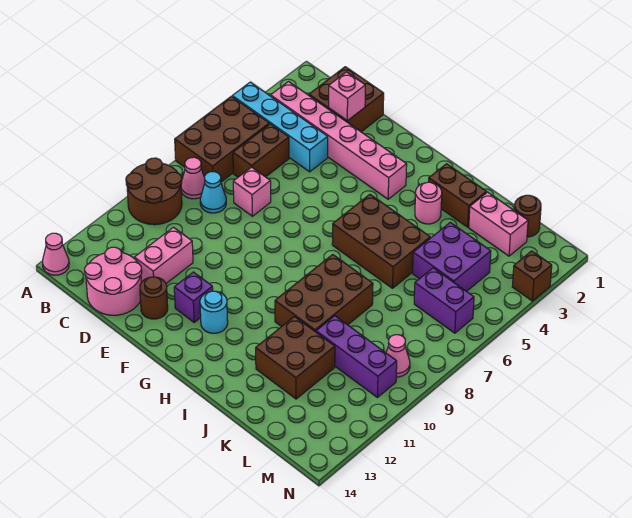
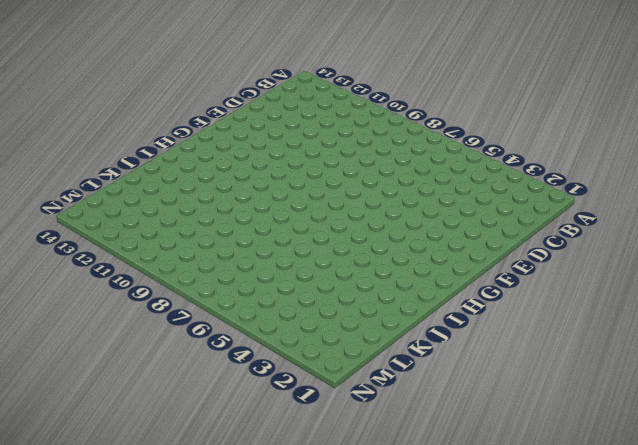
none -> cyan brick A4:D4 level 1
none -> brown brick A5:B7 level 1
none -> brown round brick A9:B10 level 1

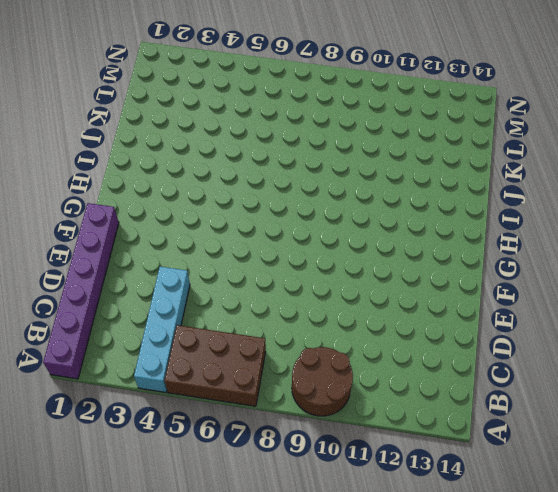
purple brick A1:F1 level 1 -> brown brick C1:D2 level 1
none -> pink cone A14 level 1
none -> pink brick B3:G3 level 1
none -> pink cone B8 level 1

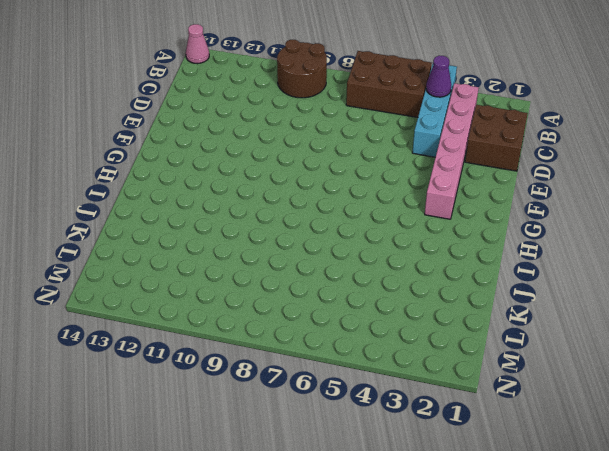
purple cone B4 level 2 -> none
none -> pink cone B8 level 1
none -> brown brick C5:C6 level 1
none -> cyan cone C8 level 1

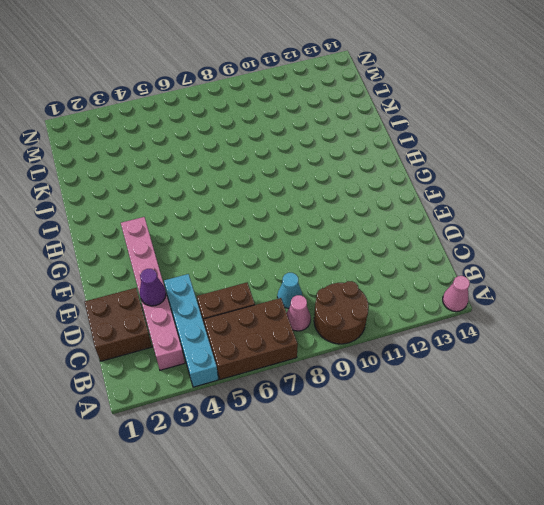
purple cone D3 level 2 -> none
none -> pink round brick C13:D14 level 1
none -> pink brick D7 level 1
none -> pink brick D11:D12 level 1

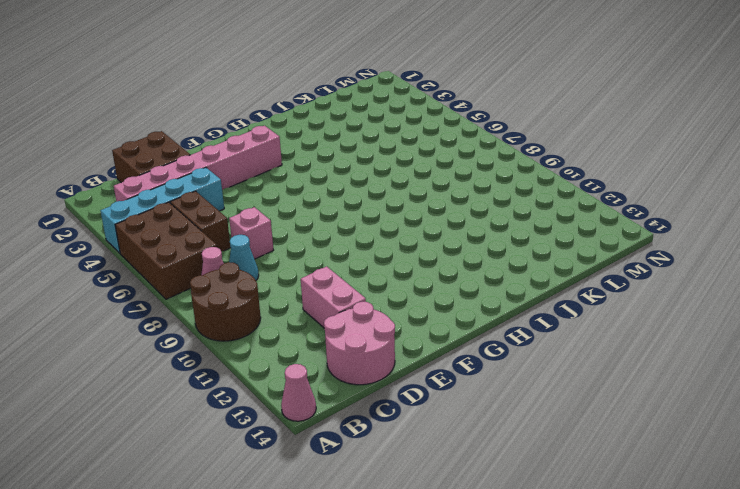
none -> brown round brick E13 level 1
none -> purple brick F12 level 1
none -> cyan round brick G12 level 1

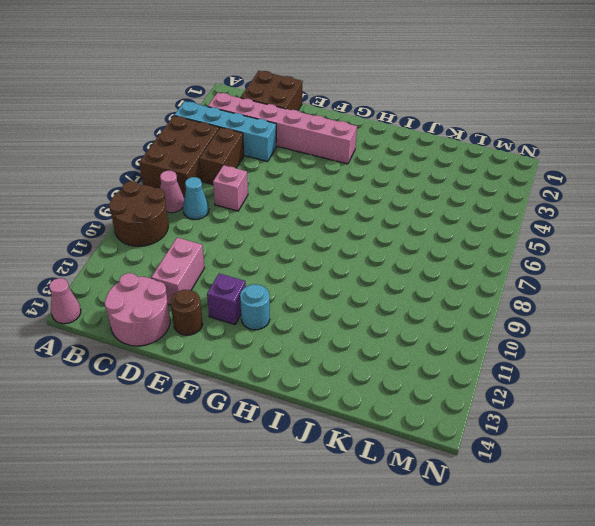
none -> brown brick H5:J6 level 1
none -> brown brick I2:J2 level 1
none -> pink round brick I3 level 1

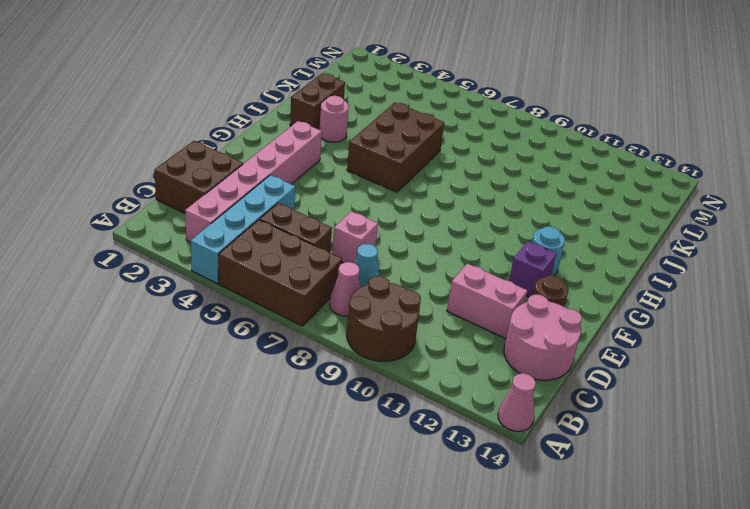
none -> brown brick I8:J10 level 1
none -> brown brick J11:K12 level 1
none -> pink brick K2:L2 level 1

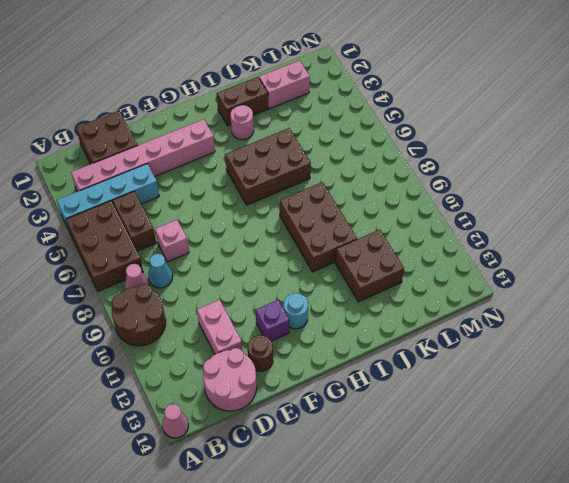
none -> purple brick K4:L5 level 1
none -> purple brick K10:M10 level 1
none -> brown round brick L1 level 1

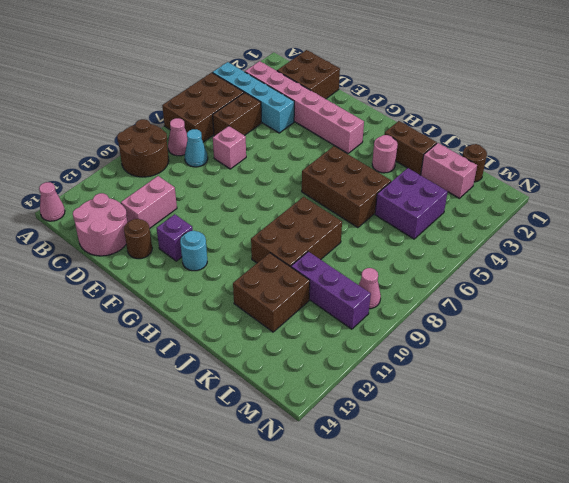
none -> purple brick L6:M6 level 1
none -> brown brick N3 level 1
none -> pink brick D2 level 2

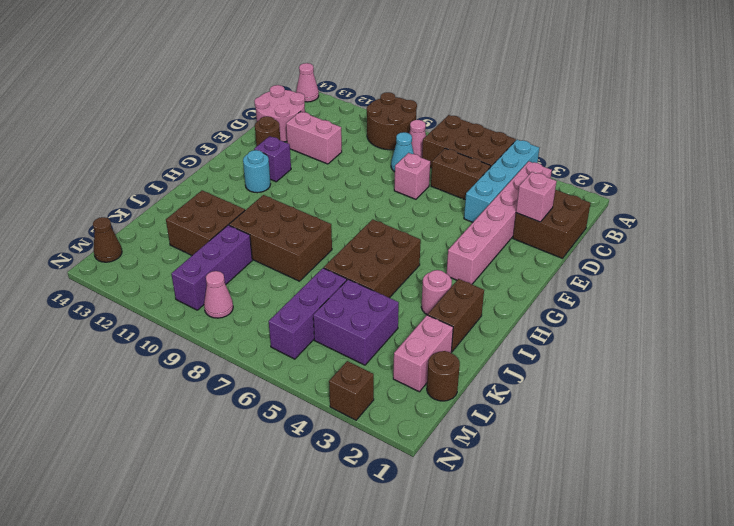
purple brick K6:M6 level 1 -> purple brick L6:M6 level 1
brown cone M14 level 1 -> none

